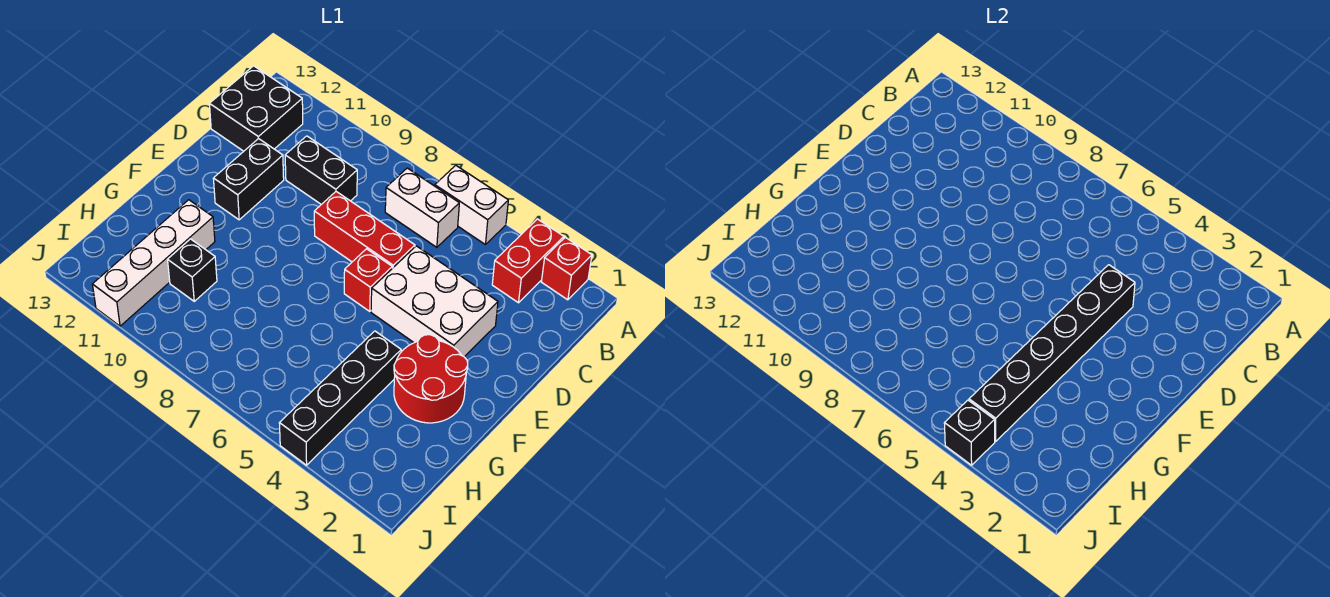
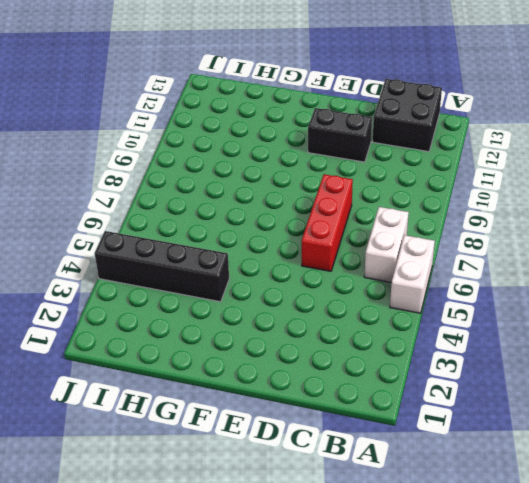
none -> red brick A2 level 1
none -> red brick A3:B3 level 1
none -> black brick C9:C10 level 1

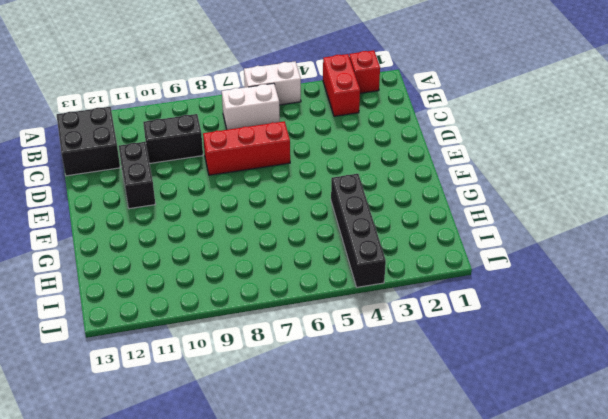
none -> white brick D3:E5 level 1
none -> red brick E6 level 1
none -> red round brick F2:G3 level 1

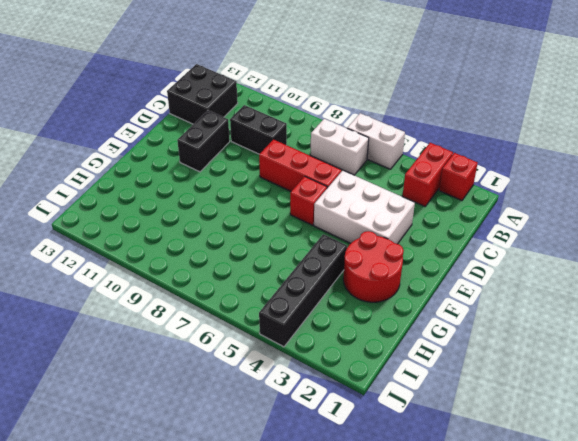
none -> white brick G11:J11 level 1
none -> black brick H10 level 1
none -> black brick D4:I4 level 2

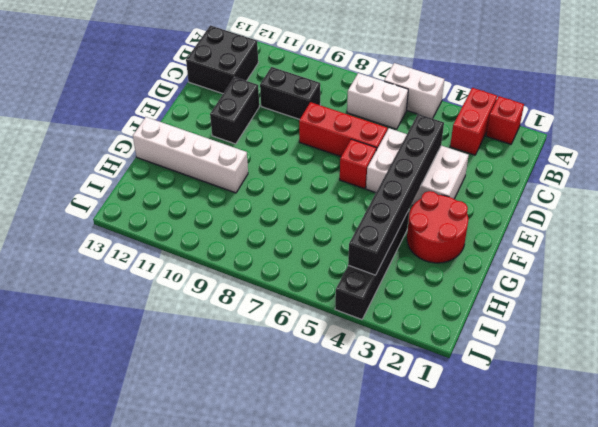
white brick G10:G13 level 1 -> white brick G11:J11 level 1
none -> black brick H10 level 1
none -> black brick J4 level 2

